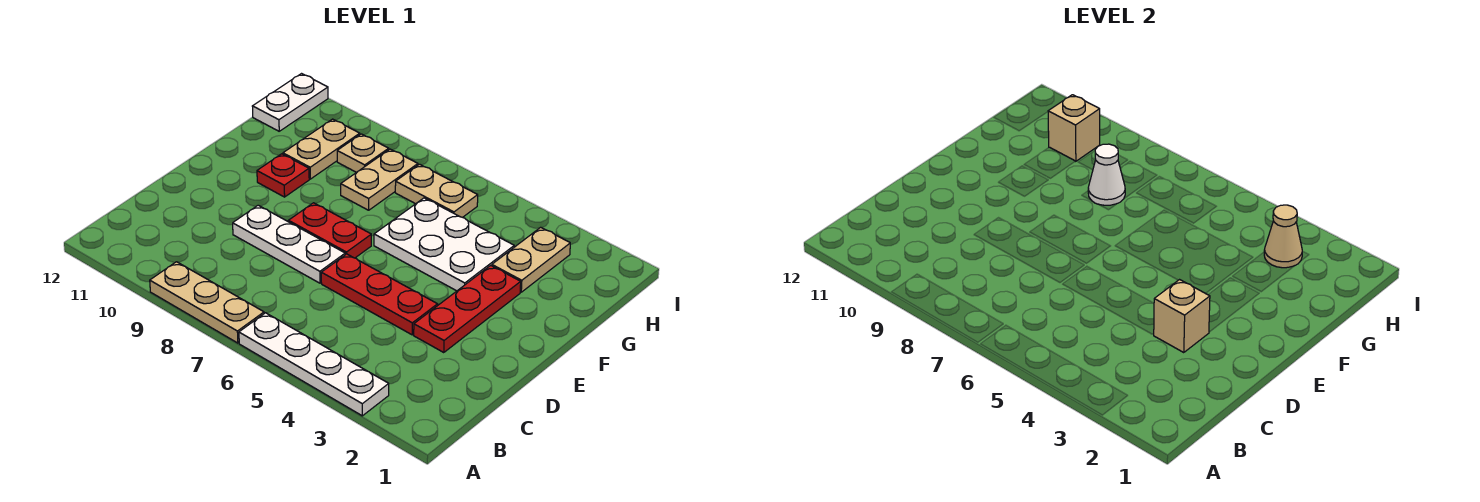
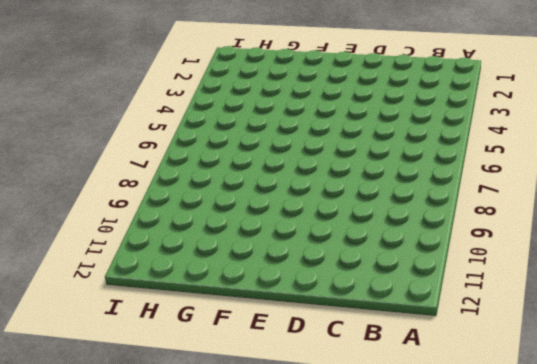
none -> white plate A3:A6 level 1
none -> tan plate A7:A9 level 1
none -> red plate D3:F3 level 1

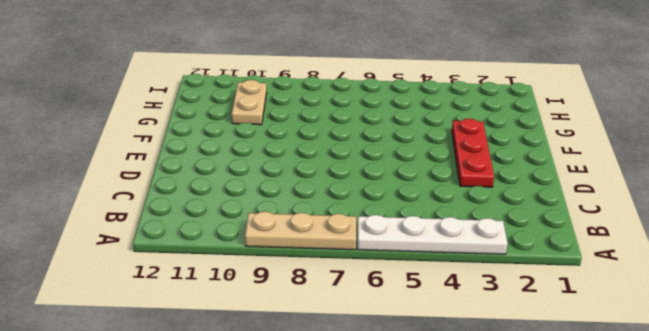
none -> red plate D4:D6 level 1
none -> white plate D7:D9 level 1
none -> red plate E7:E8 level 1

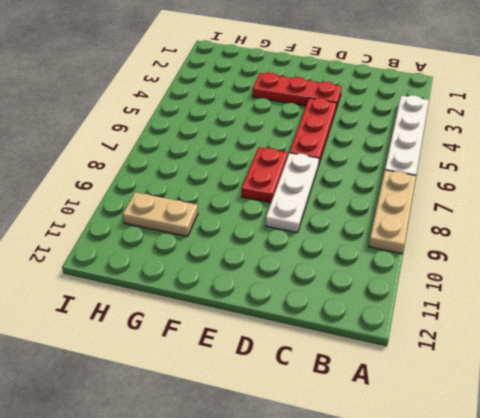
none -> white plate F4:G6 level 1
none -> red plate F10 level 1
none -> tan plate G3:H3 level 1

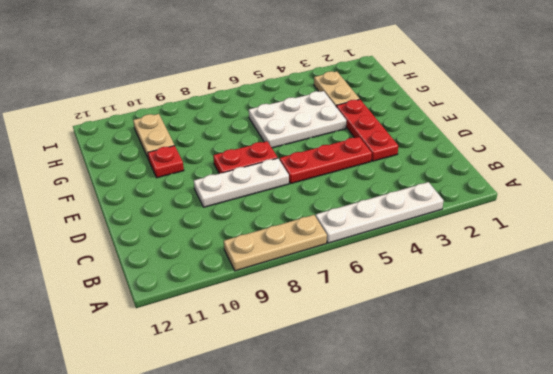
none -> tan plate G8:H8 level 1
none -> tan plate H6:H7 level 1
none -> tan plate H9 level 1

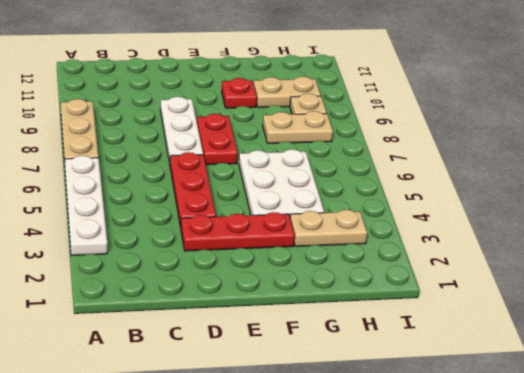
none -> tan plate H6:H7 level 1
none -> white plate H12:I12 level 1
none -> tan brick D3 level 2

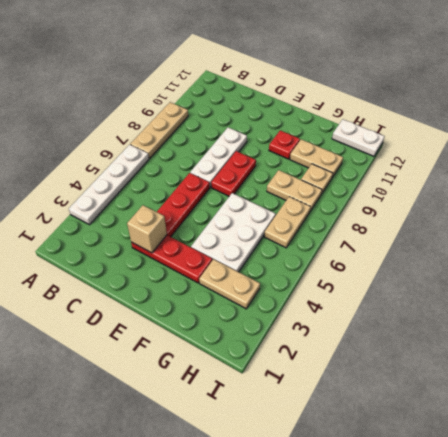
none -> white cone G8 level 2
none -> tan cone H3 level 2
none -> tan brick H10 level 2

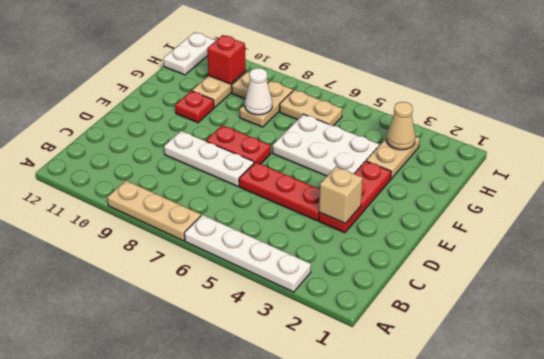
red brick H10 level 2 -> tan brick H10 level 2

